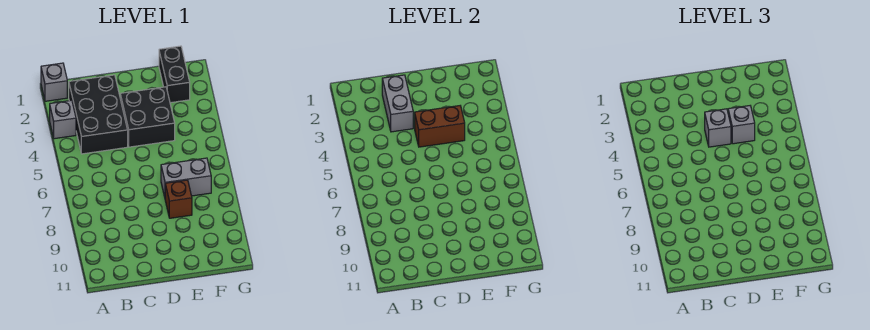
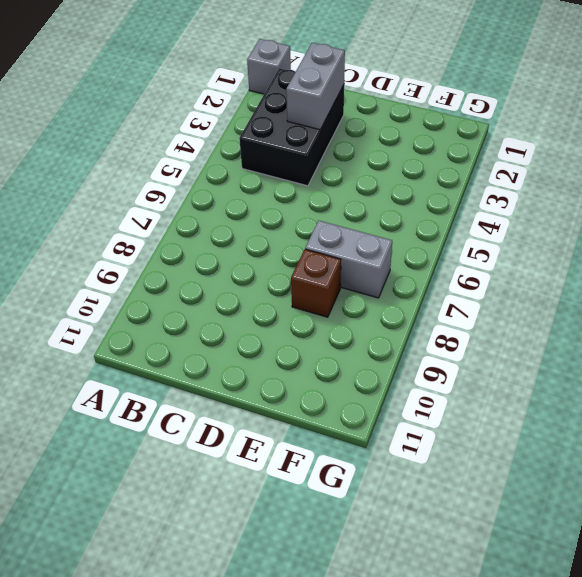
none -> grey brick A3 level 1
none -> black brick D3:E4 level 1

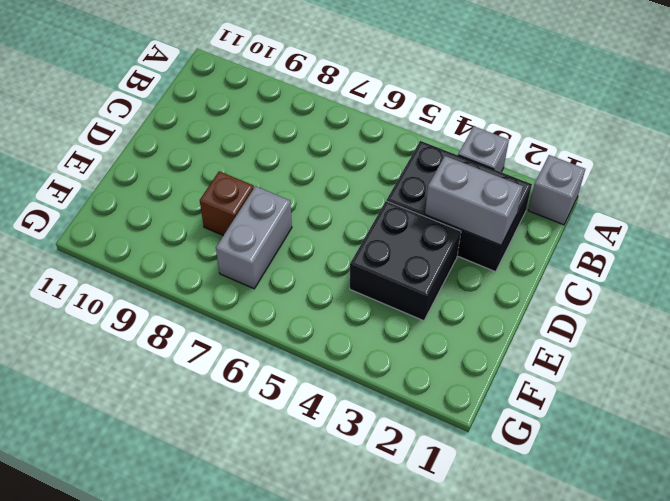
none -> black brick F1:F2 level 1
none -> brown brick D4:E4 level 2

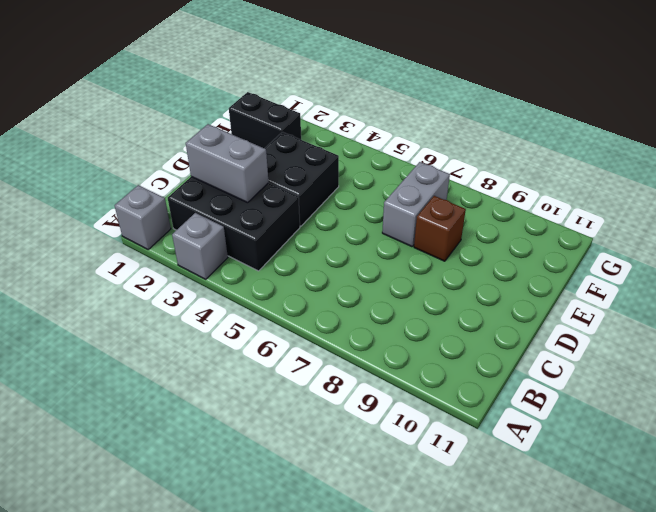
none -> brown brick D4:E4 level 2
none -> grey brick D4 level 3

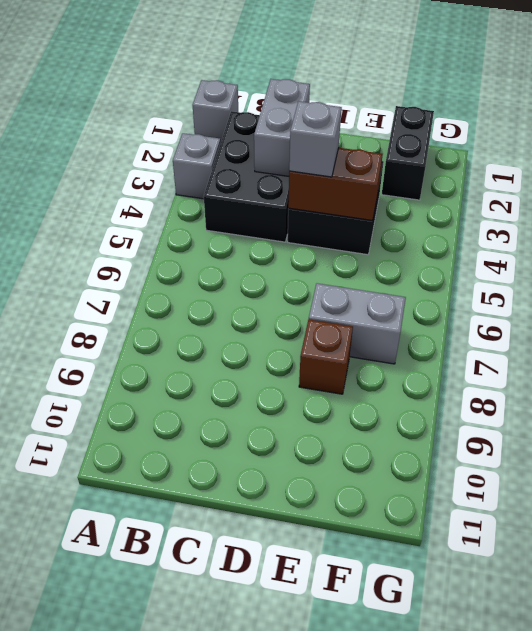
none -> grey brick E4 level 3

